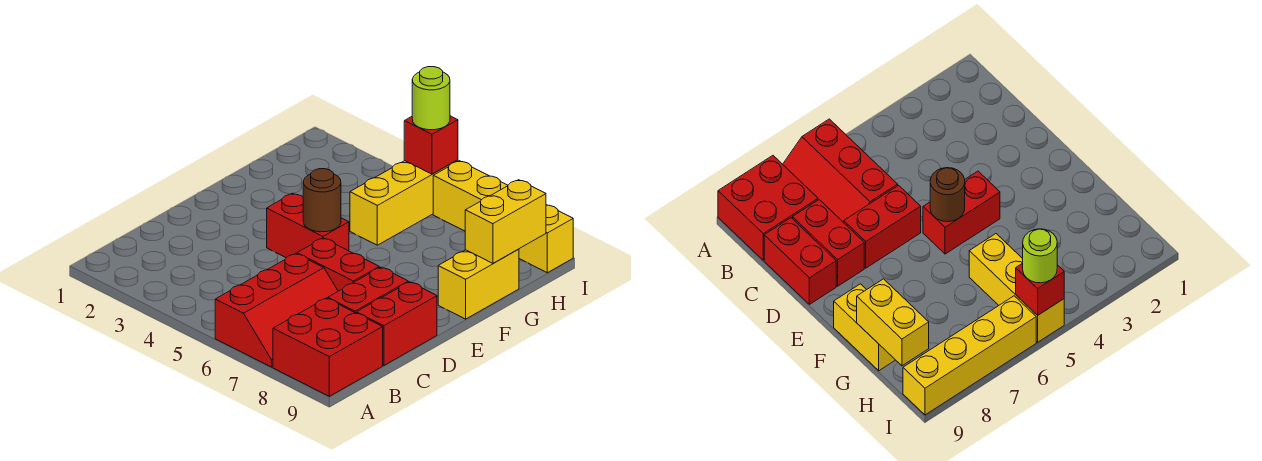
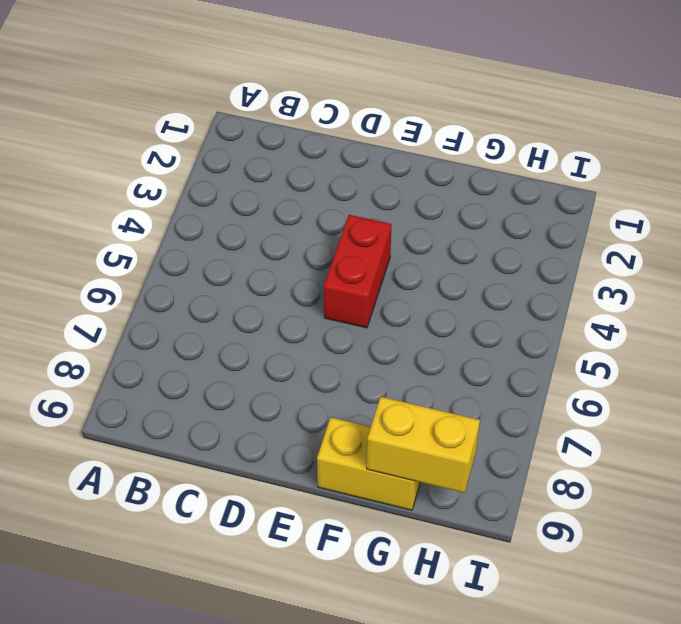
none -> red slope A6:C7 level 1 top 6
none -> red brick A8:B9 level 1
none -> red brick C8:D8 level 1

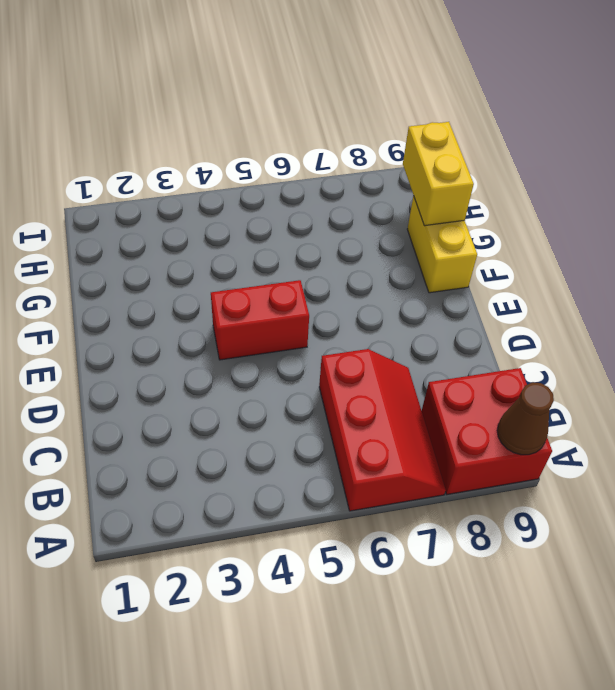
brown cone A9 level 2 -> none
none -> red brick C8:D8 level 1
none -> red brick C9:D9 level 1
none -> red brick D6:D7 level 1

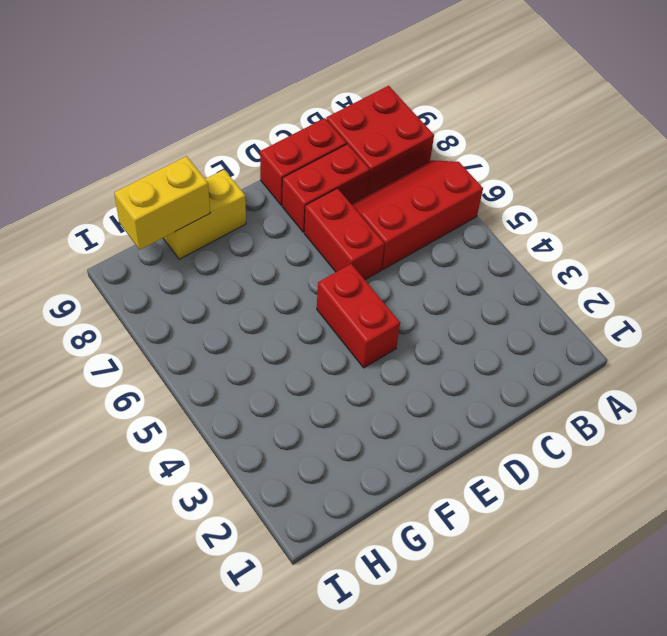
none -> yellow brick G5:I5 level 1
none -> yellow brick I6:I9 level 1
none -> brown round brick E5 level 2

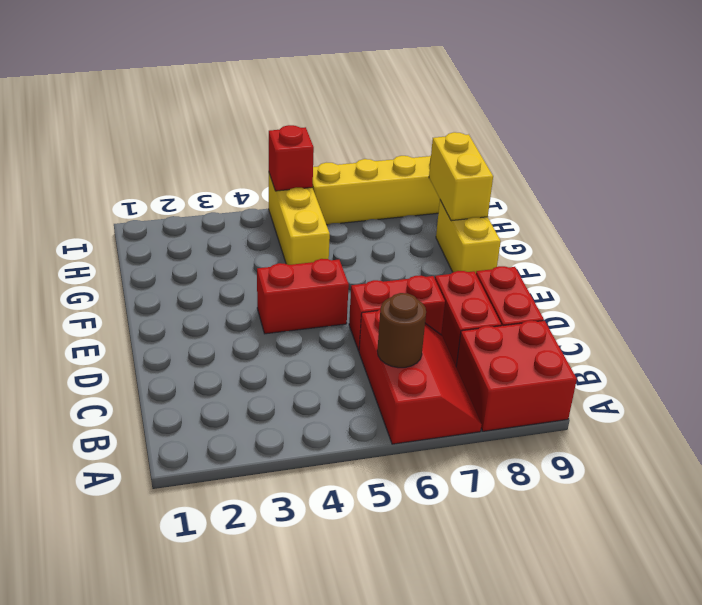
brown round brick B6 level 2 -> brown round brick E5 level 2
none -> lime round brick I5 level 3

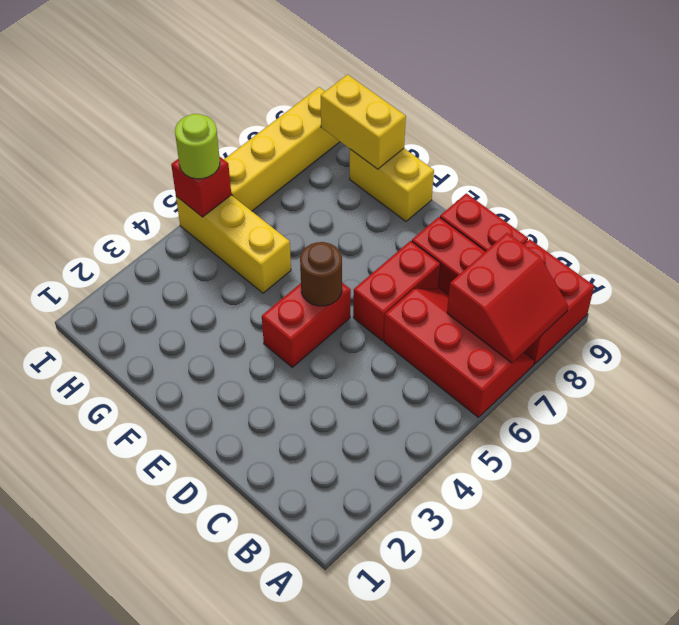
red slope A7:B8 level 2 top B -> none

